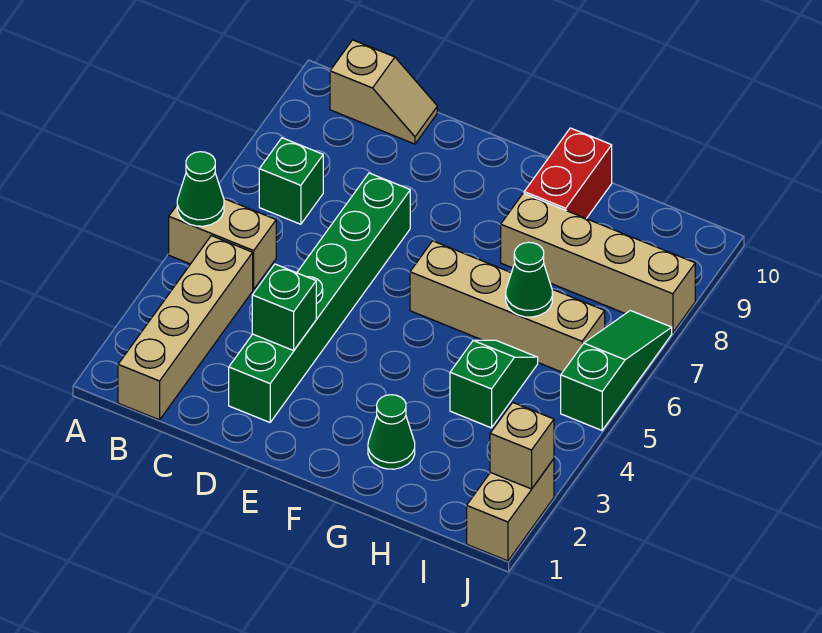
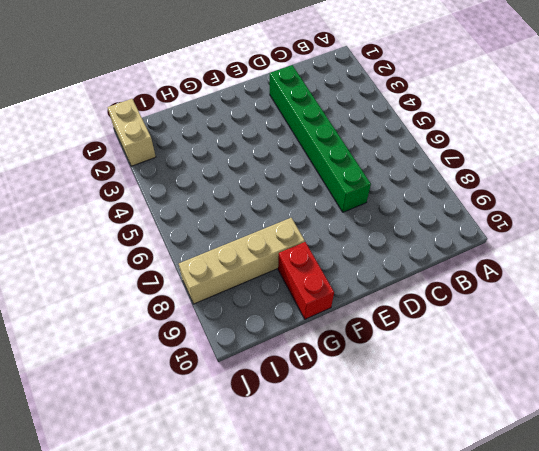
none -> tan brick A5:B5 level 1
none -> tan brick B1:B4 level 1
none -> green brick B7 level 1

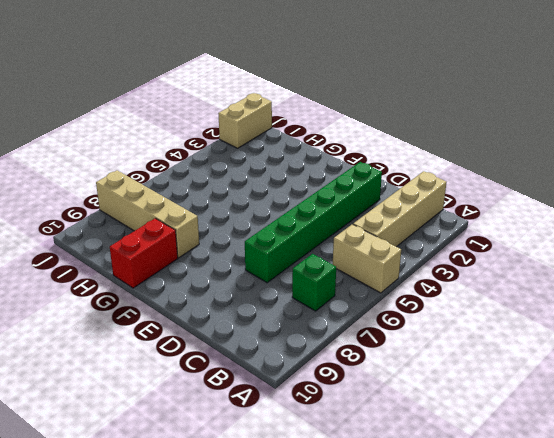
none -> tan slope B10:C10 level 1 top B
none -> tan brick F6:I6 level 1
none -> green cone G2 level 1

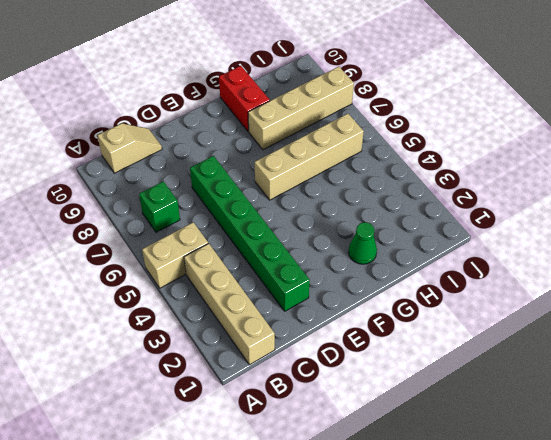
none -> green slope H4:H5 level 1 top 4
none -> tan brick J1:J2 level 1
none -> green slope J5:J7 level 1 top 5

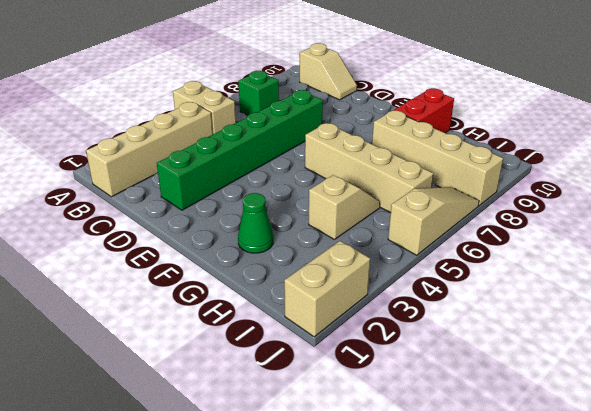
tan slope H4:H5 level 1 top 4 -> green slope H4:H5 level 1 top 4
tan slope J5:J7 level 1 top 5 -> green slope J5:J7 level 1 top 5
none -> green cone A5 level 2
none -> green brick D3 level 2
none -> green cone H6 level 2

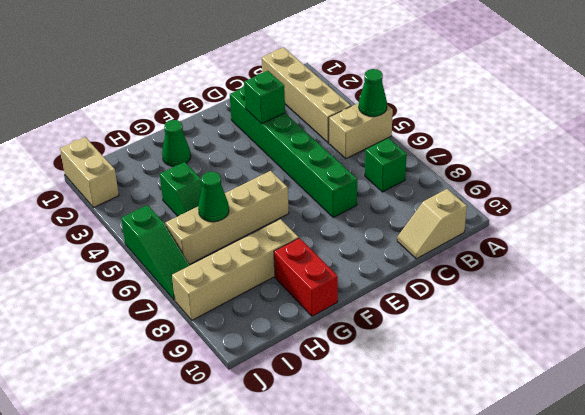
none -> tan brick J2 level 2

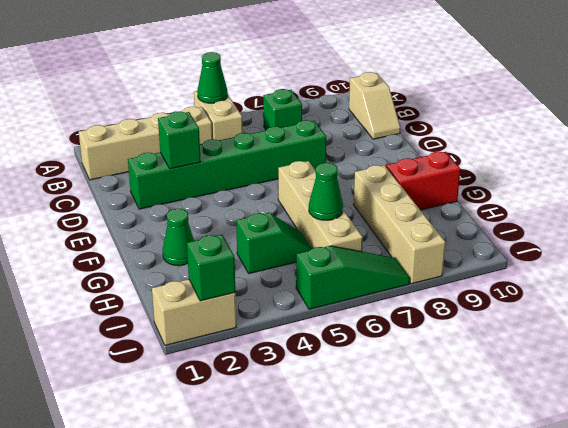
green brick J2 level 2 -> tan brick J2 level 2

